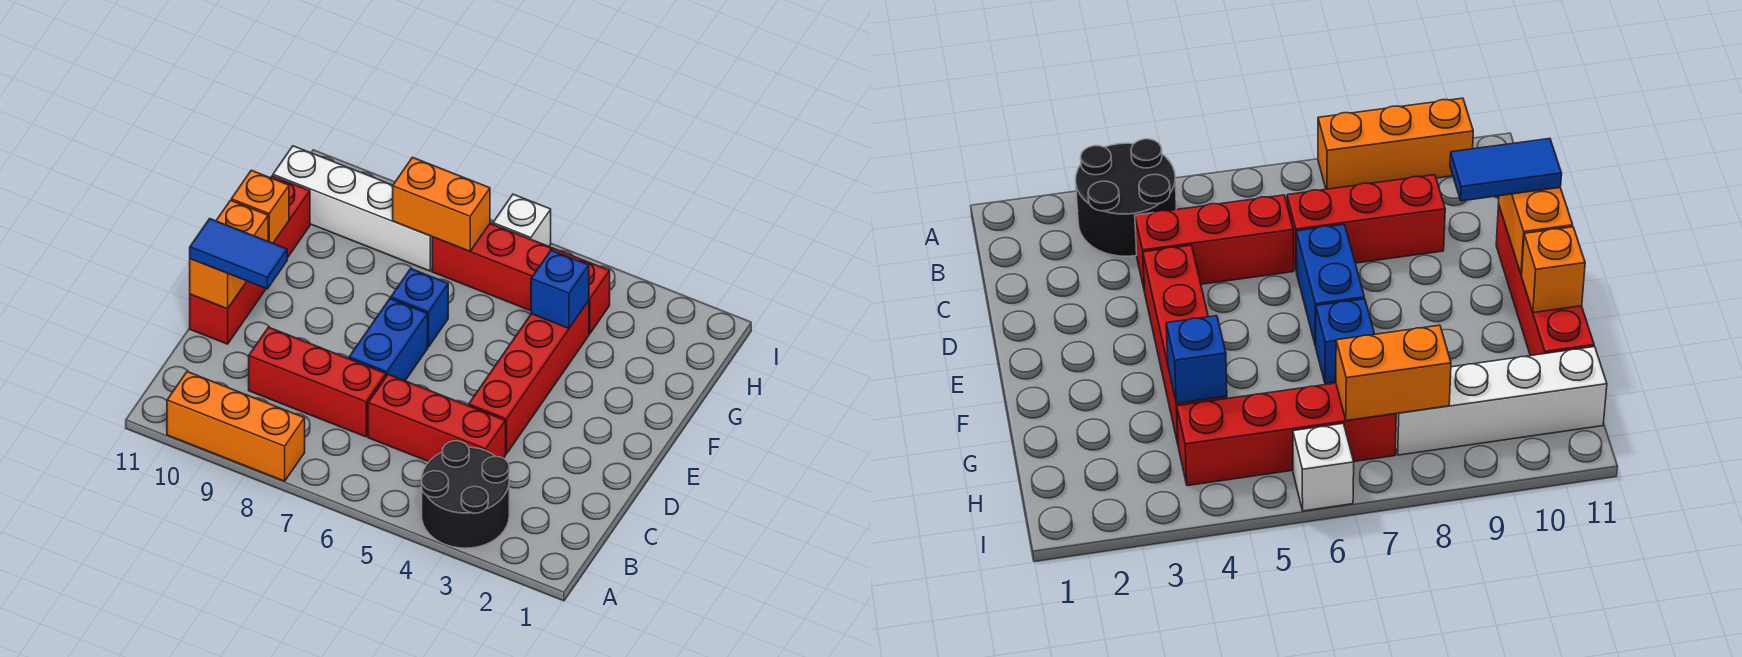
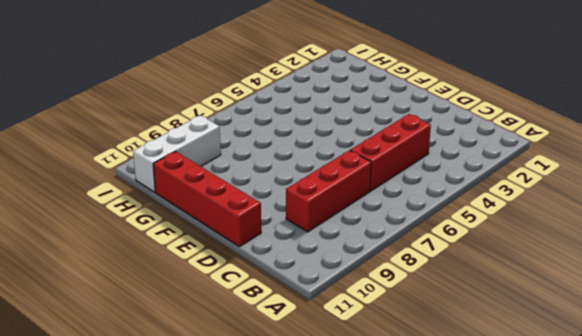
white brick H9:H11 level 1 -> white brick H8:H11 level 1
none -> black round brick A3:B4 level 1
none -> orange brick A8:A10 level 1
none -> red brick D4:G4 level 1

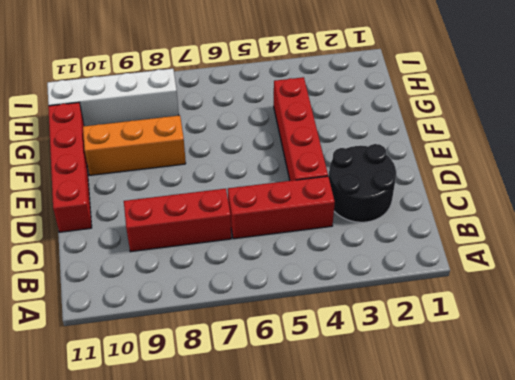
black round brick C2:D3 level 1 -> black round brick A3:B4 level 1
orange brick F8:F10 level 1 -> orange brick A8:A10 level 1
none -> blue brick D7:E7 level 1
none -> blue brick F7 level 1
none -> red brick H4:H7 level 1

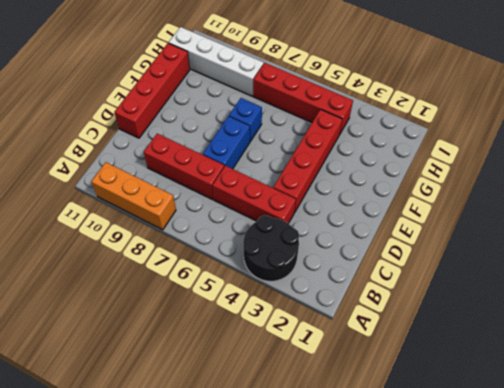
none -> white brick I6 level 1
none -> orange brick D11:E11 level 2
none -> orange brick F11 level 2

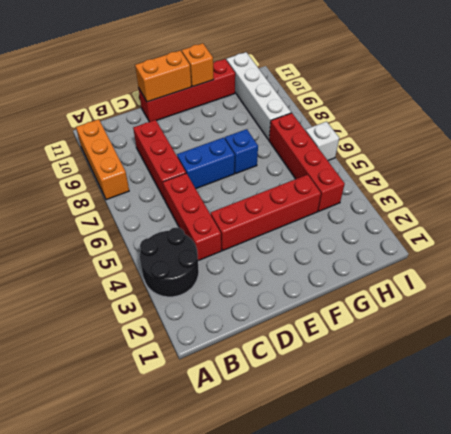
none -> blue brick G4 level 2
none -> orange brick H7:H8 level 2
none -> blue tile D10:D11 level 3

